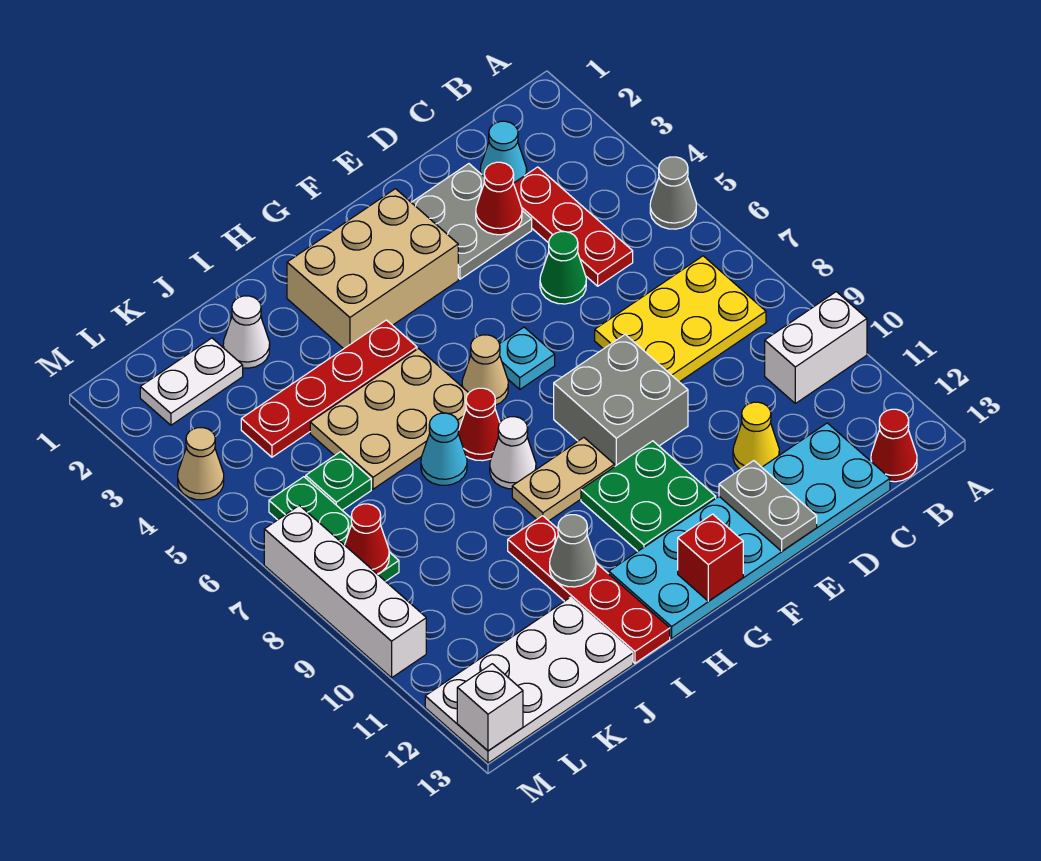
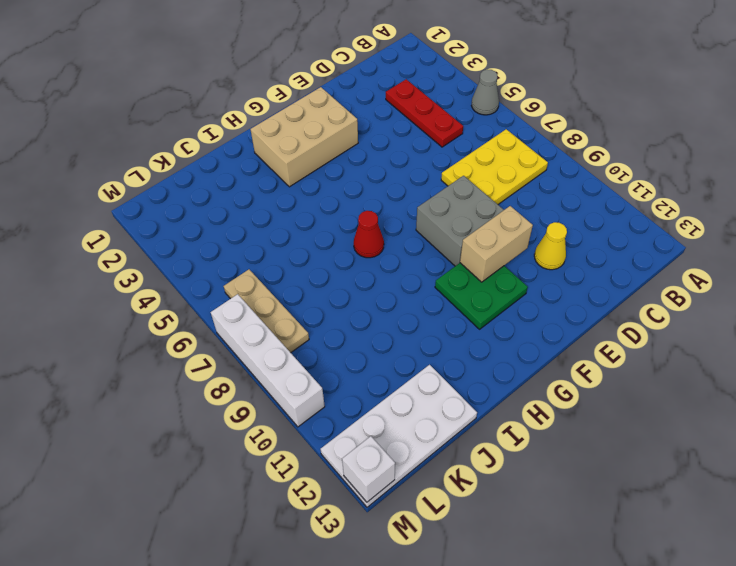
tan brick E10:F10 level 2 -> none
tan plate L6:L8 level 1 -> green plate L6:L8 level 1
none -> white brick A10:B10 level 1
none -> red cone B13 level 1
none -> cyan cone C2 level 1
none -> cyan plate C12:H13 level 1

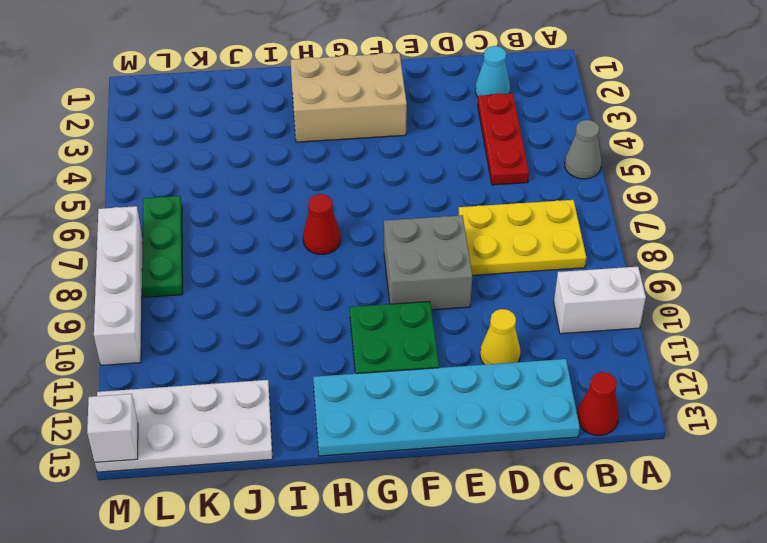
none -> grey plate D2:E3 level 1
none -> green cone D5 level 1
none -> cyan plate F6 level 1
none -> tan cone G6 level 1

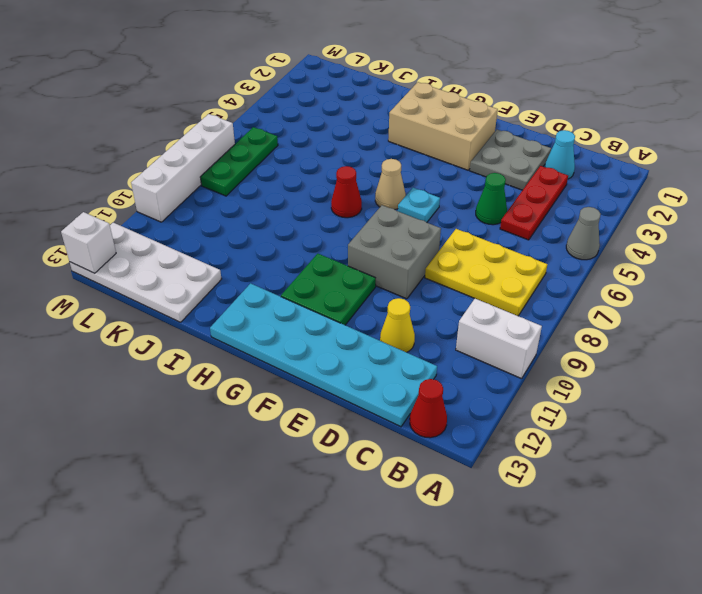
none -> tan plate G9:H9 level 1
none -> red plate H4:K4 level 1
none -> tan plate H5:J6 level 1
none -> white cone H8 level 1

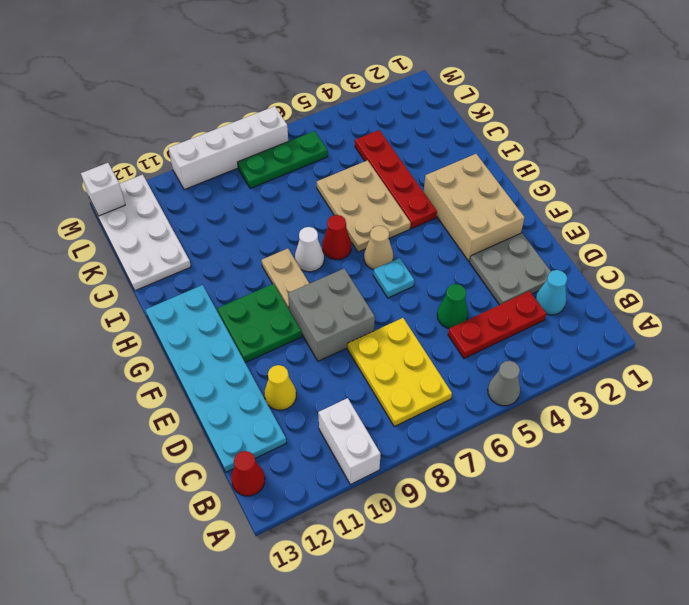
none -> cyan cone I7 level 1
none -> red plate I10:I13 level 1
none -> white cone J2 level 1
none -> white plate K2:L2 level 1

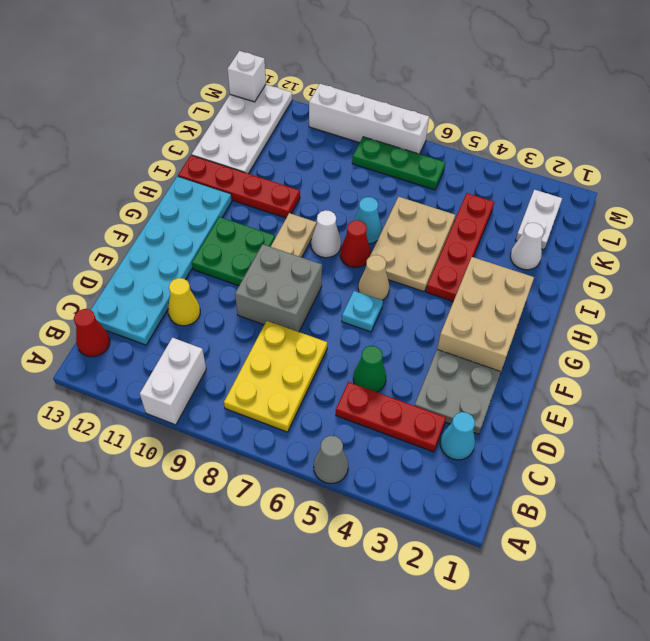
none -> green plate K6 level 1
none -> tan cone M4 level 1
none -> red cone D3 level 2
none -> grey plate E12:E13 level 2

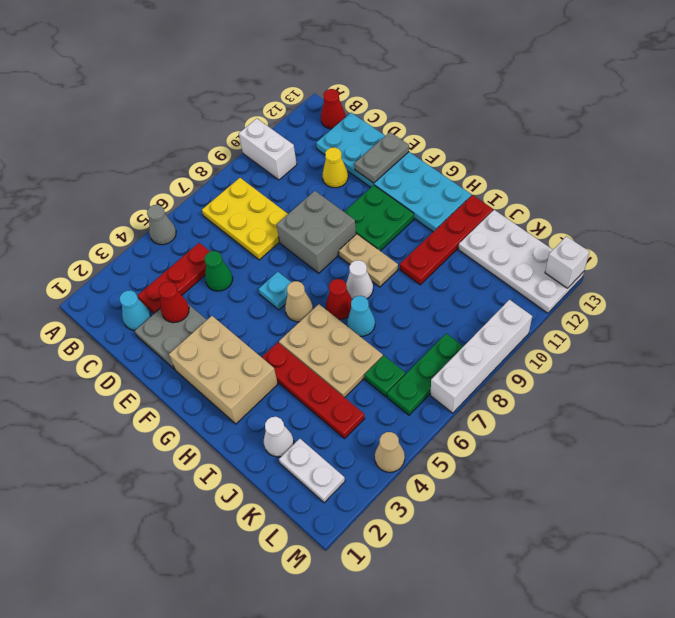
none -> red brick G13 level 2
none -> grey cone I11 level 2
none -> red cone L8 level 2

